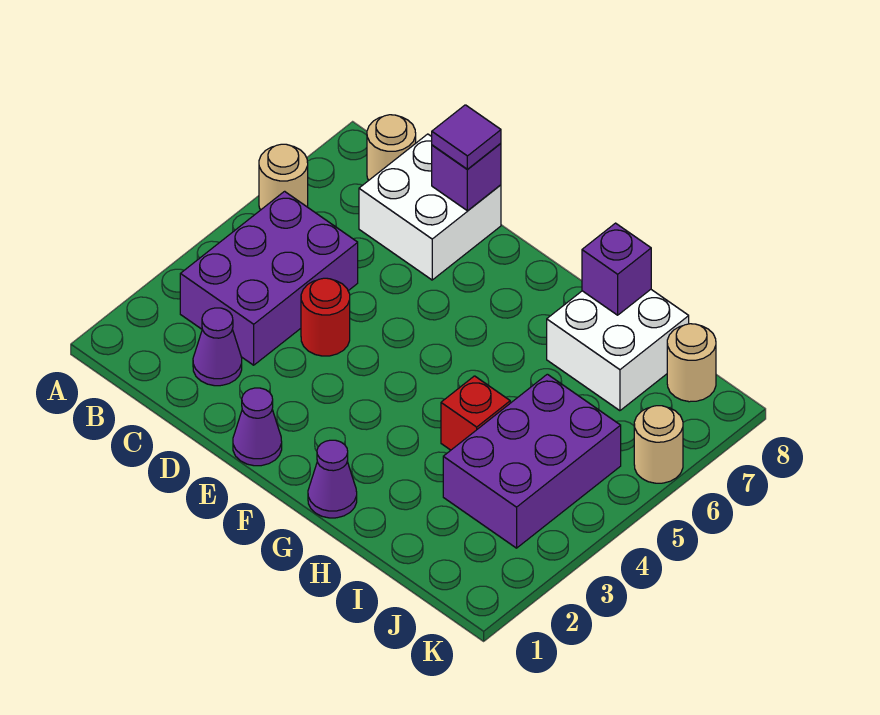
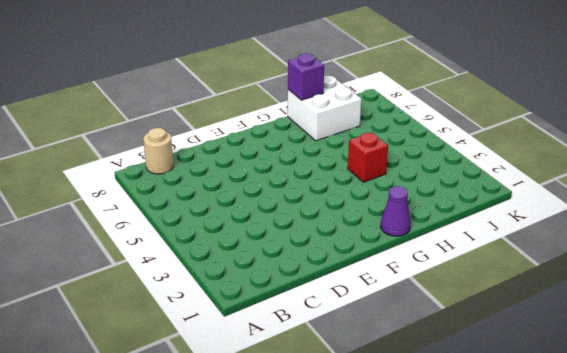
none -> tan round brick A6 level 1
none -> purple brick B3:C5 level 1
none -> purple cone C2 level 1

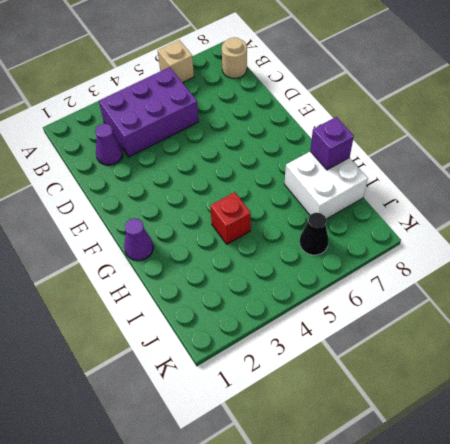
tan brick A6 level 1 -> tan round brick A6 level 1
black cone J6 level 1 -> none
none -> white brick C7:D8 level 1
none -> red round brick D4 level 1
none -> purple cone E1 level 1

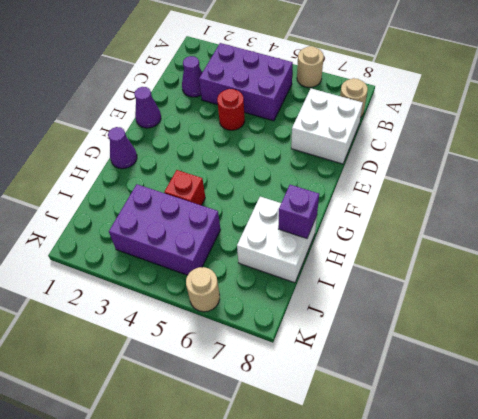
none -> tan round brick J8 level 1
none -> purple brick D8 level 2
none -> purple tile D8 level 3

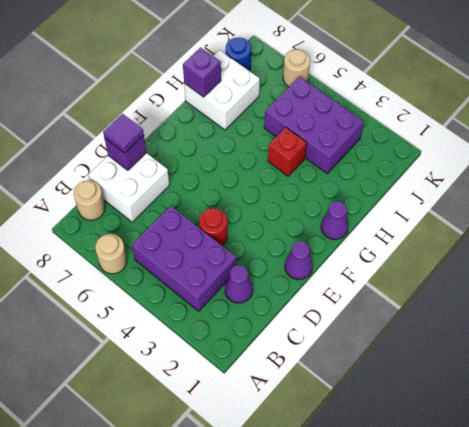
blue round brick J8 level 1 -> tan round brick J8 level 1

